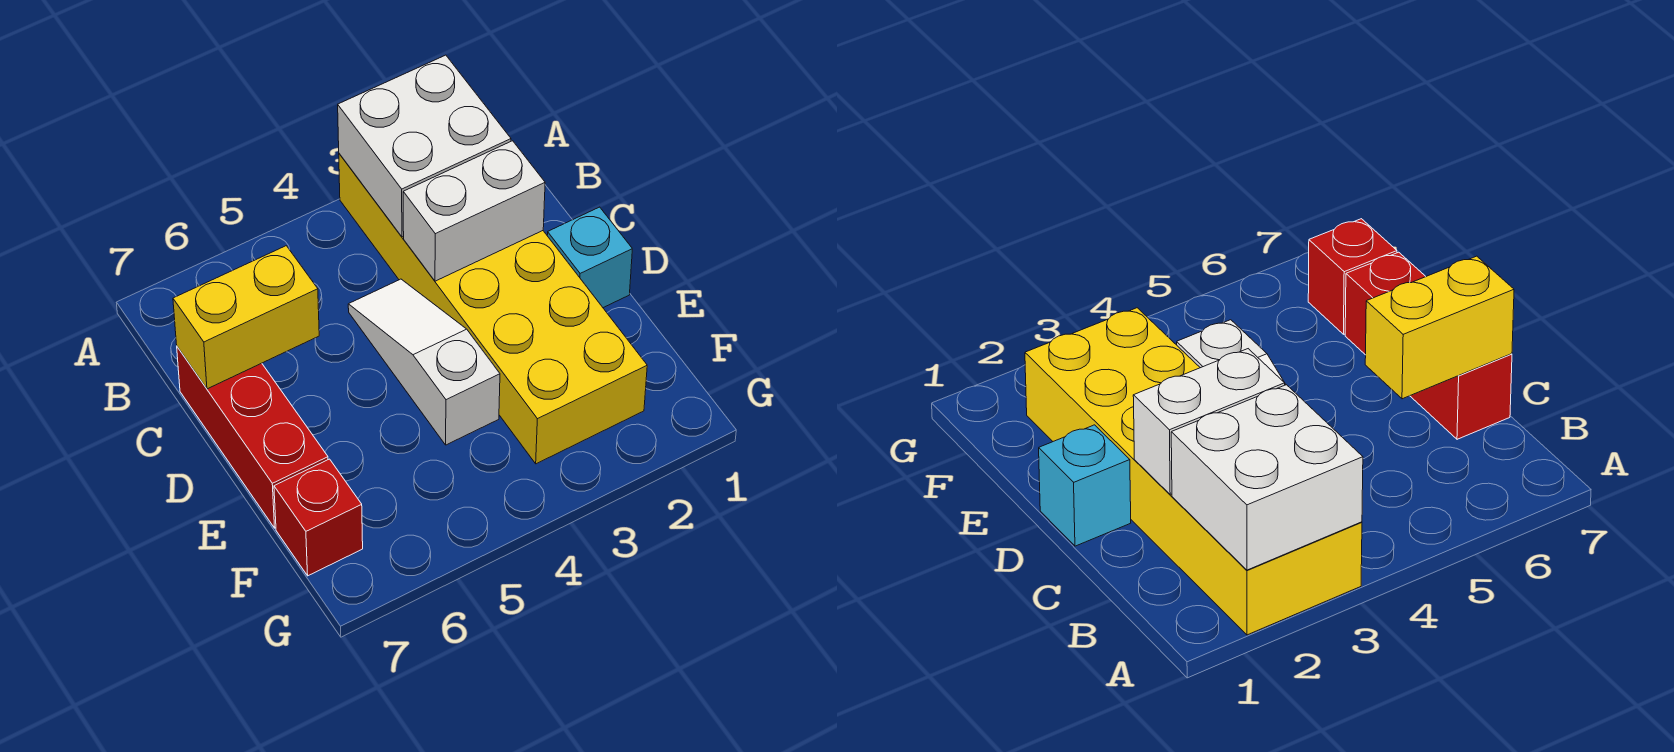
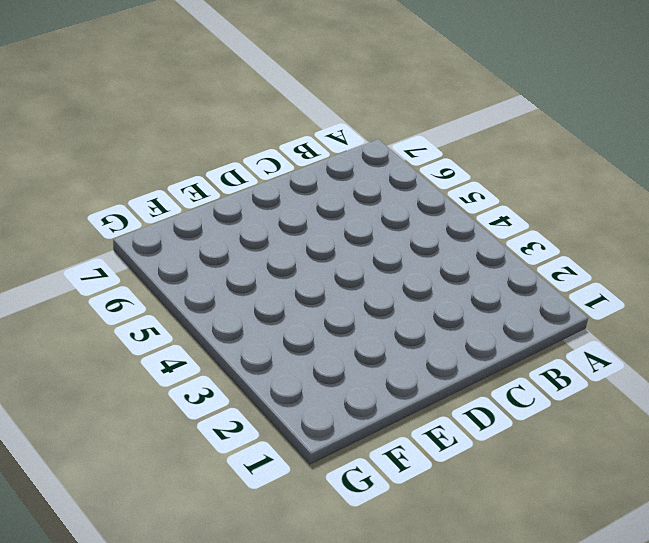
none -> yellow brick A2:F3 level 1
none -> white slope C4:E4 level 1 top E

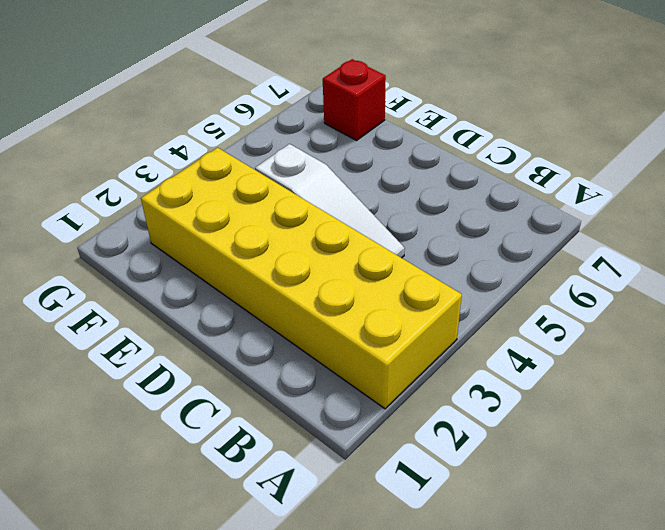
none -> red brick C7:E7 level 1
none -> cyan brick D1 level 1

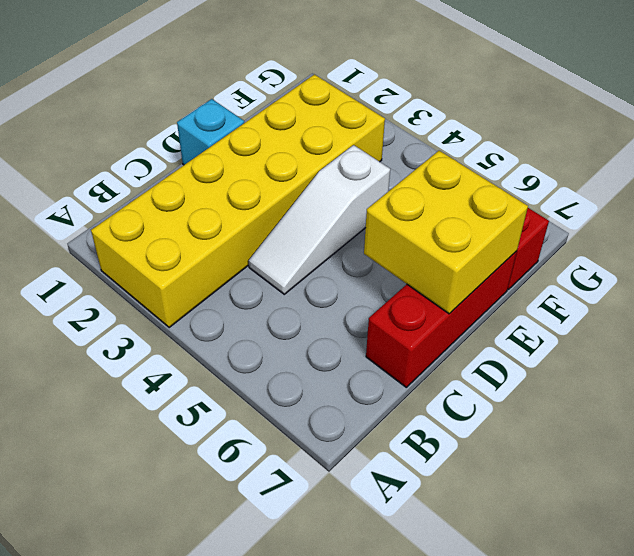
yellow brick D6:E7 level 2 -> none
none -> white brick A2:B3 level 2
none -> white brick C2:C3 level 2

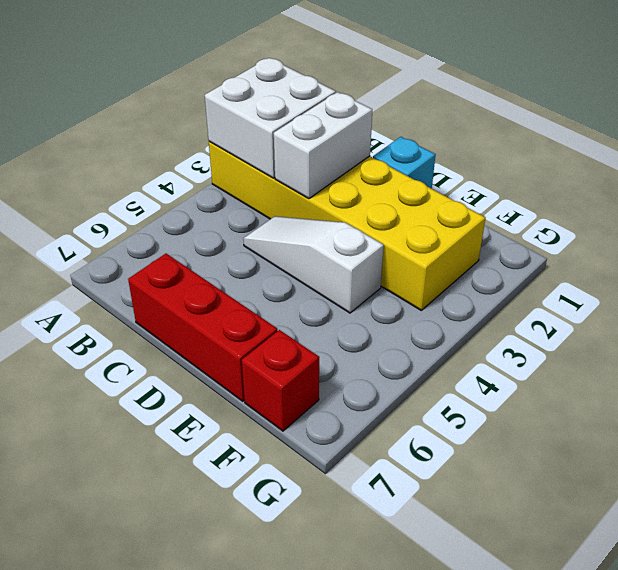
none -> yellow brick C6:C7 level 2

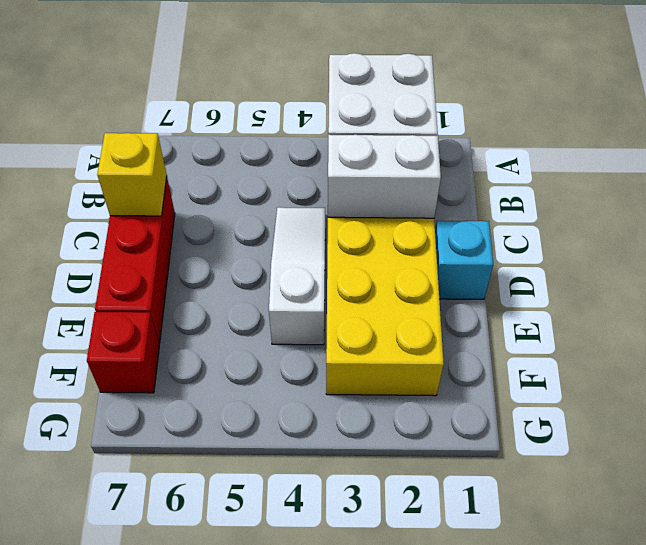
yellow brick C7 level 2 -> yellow brick C6:C7 level 2

